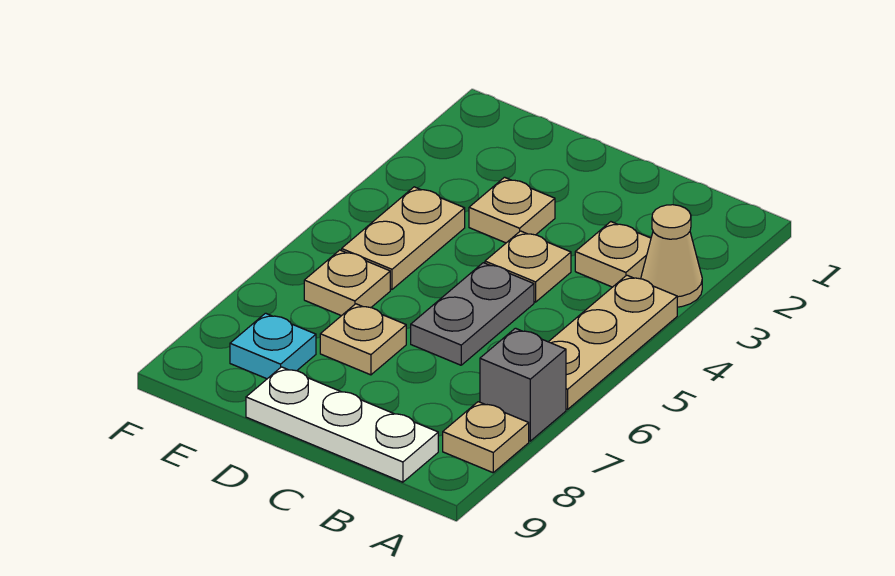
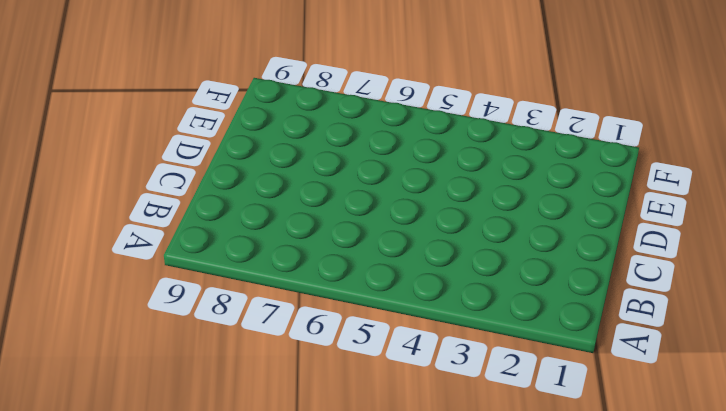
none -> tan cone A3 level 1
none -> tan plate A4:A6 level 1
none -> grey brick A7 level 1

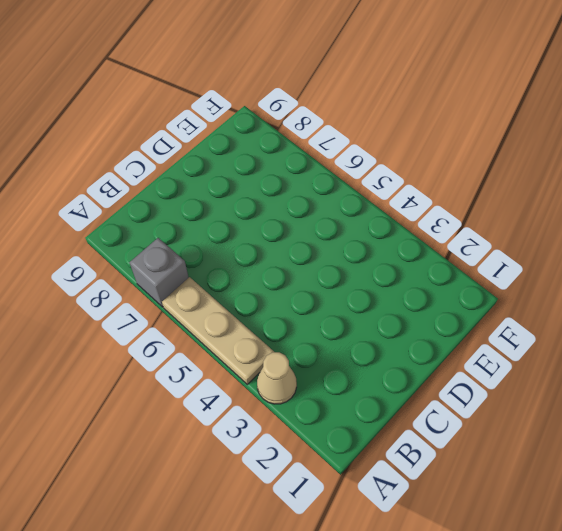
none -> tan plate A8 level 1
none -> tan plate B3 level 1
none -> white plate B9:D9 level 1

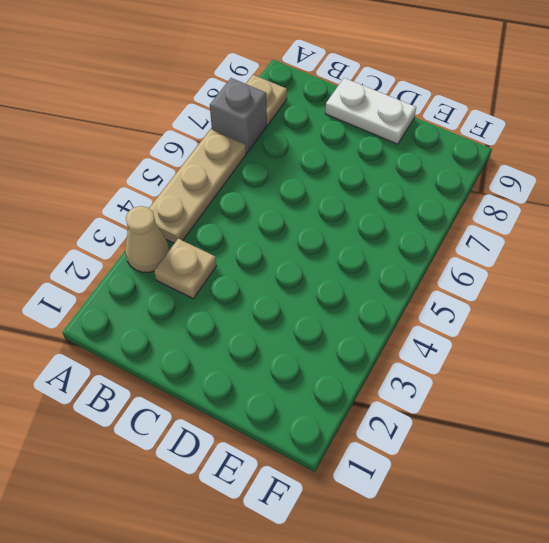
white plate C9:D9 level 1 -> white plate B9:D9 level 1
none -> tan plate C4 level 1
none -> grey plate C5:C6 level 1
none -> tan plate D3 level 1

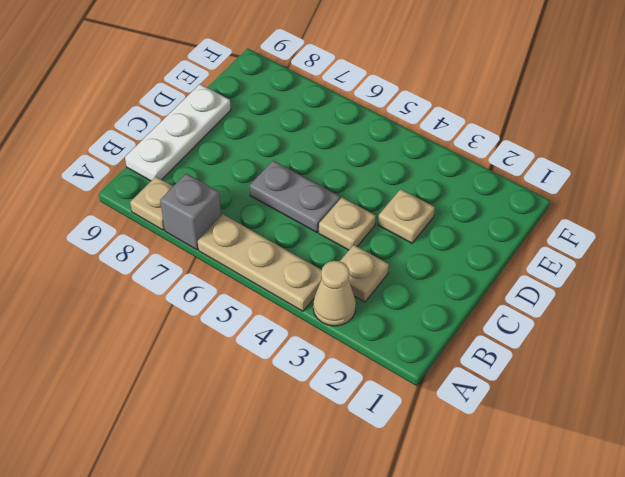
none -> tan plate D7 level 1
none -> tan plate E4:E5 level 1
none -> tan plate E6 level 1

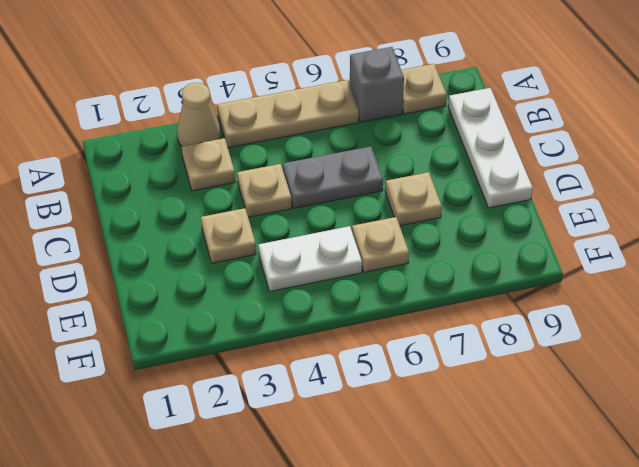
white plate E4:E5 level 1 -> tan plate E4:E5 level 1
none -> cyan plate E8 level 1

